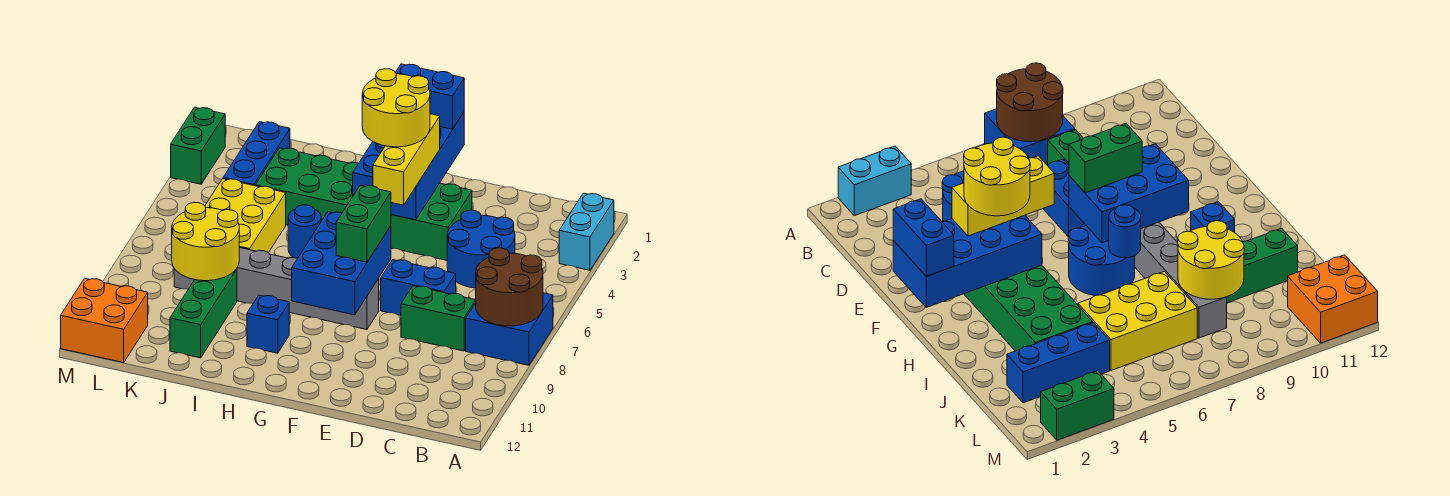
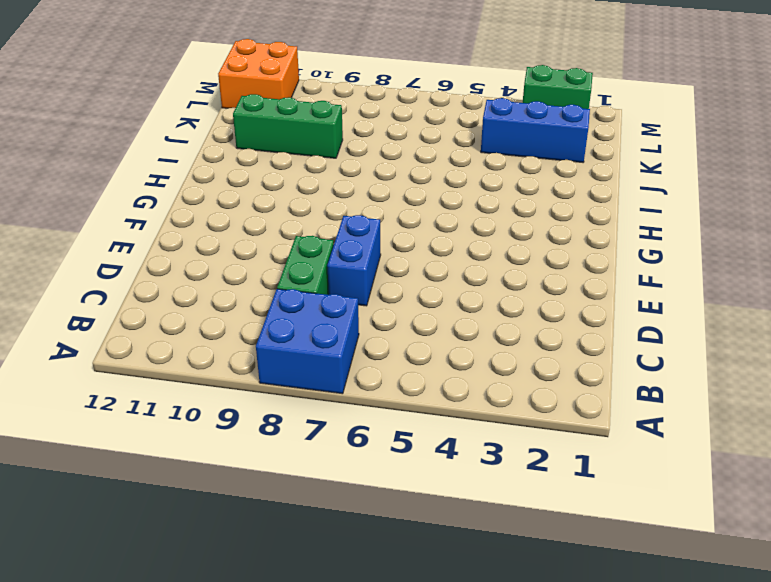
none -> cyan brick A2:A3 level 1
none -> blue round brick C4:D5 level 1
none -> green brick E3:J4 level 1

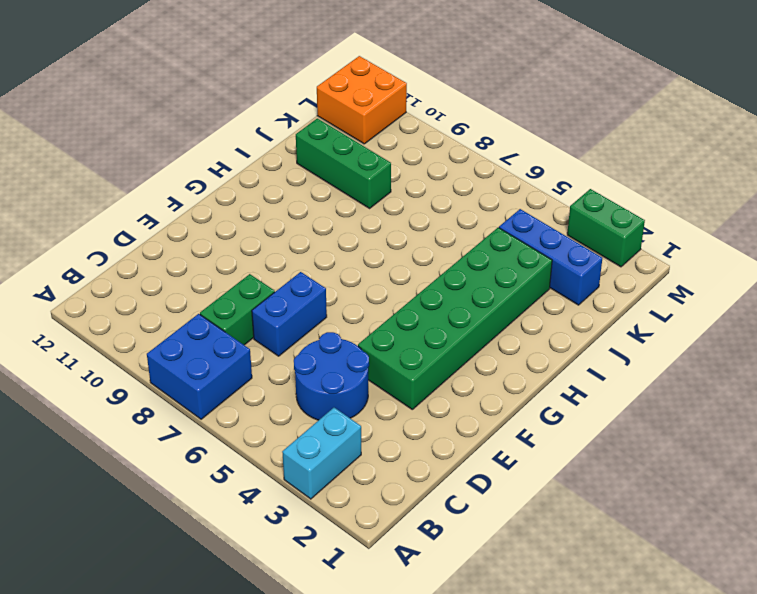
cyan brick A3:B3 level 1 -> cyan brick A2:A3 level 1
none -> grey brick F8:K8 level 1
none -> blue round brick G6:H7 level 1
none -> blue brick H10 level 1

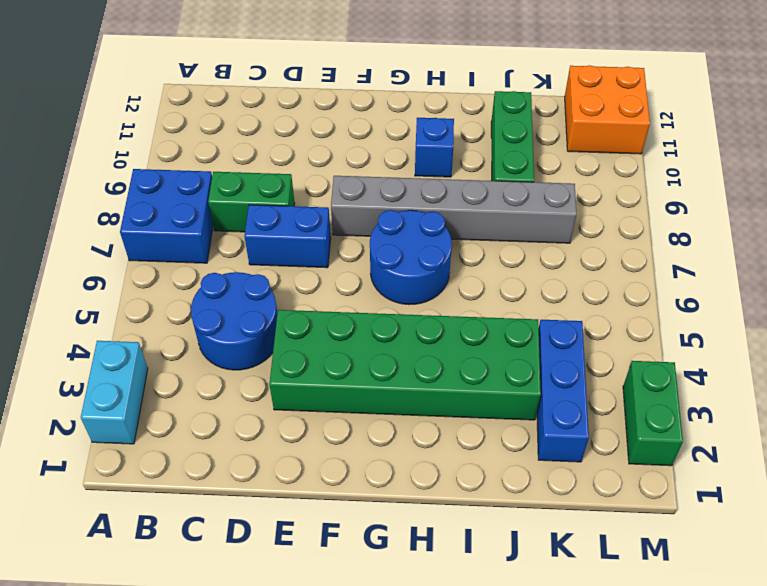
none -> yellow brick J5:K7 level 1
none -> brown round brick A7:B8 level 2
none -> blue brick F1:G4 level 2

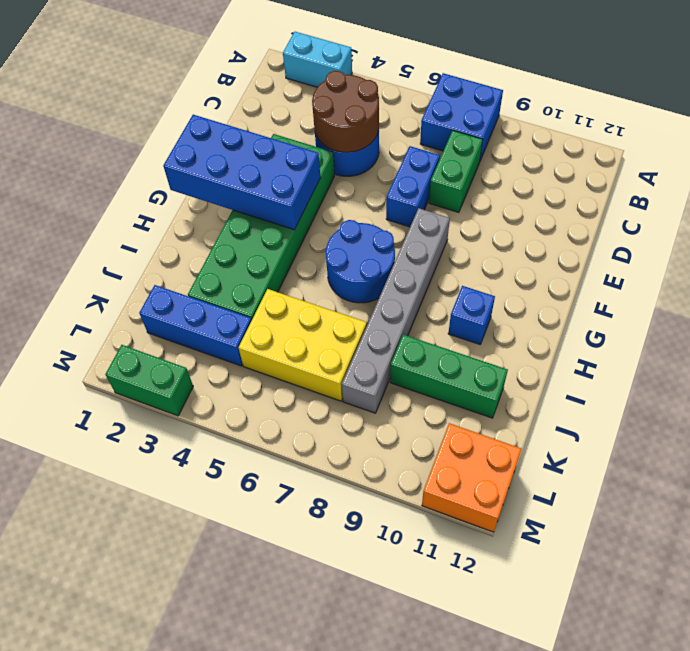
brown round brick C4:D5 level 2 -> brown round brick A7:B8 level 2
none -> blue brick F7:G9 level 2
none -> blue round brick H7 level 2
none -> yellow round brick J8:K9 level 2

